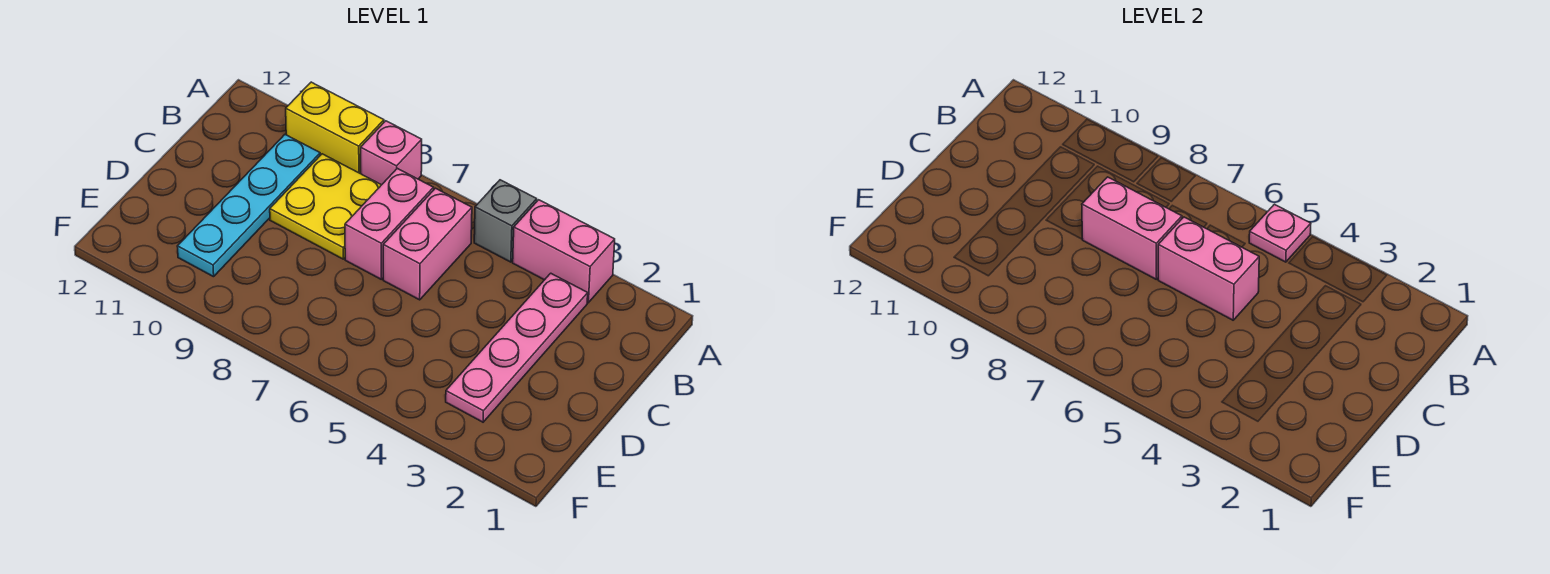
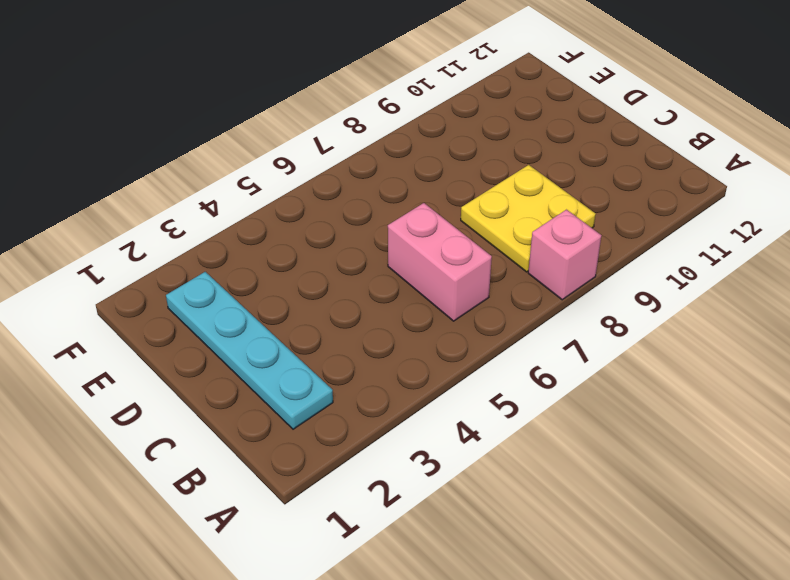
cyan plate B2:E2 level 1 -> cyan plate B10:E10 level 1
none -> pink brick A3:A4 level 1
none -> grey brick A5 level 1
none -> yellow brick A9:A10 level 1

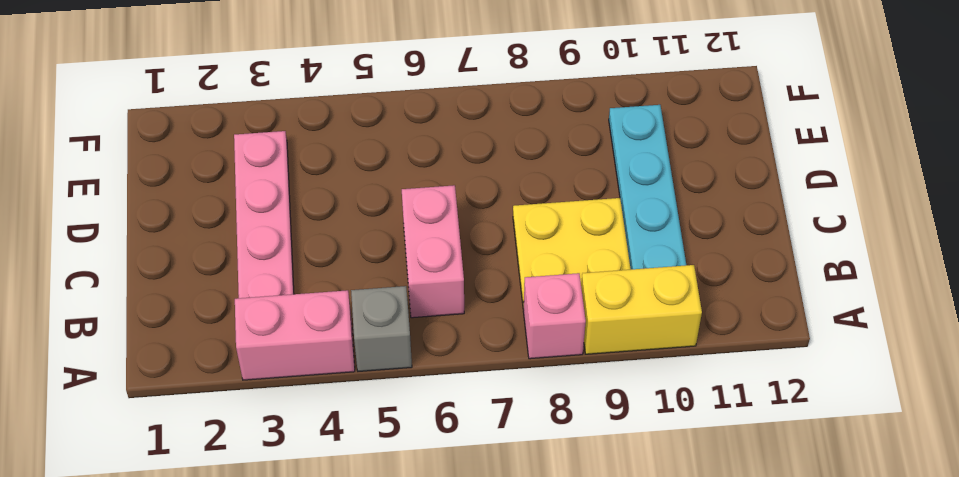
none -> pink brick B7:C7 level 1
none -> pink plate A5 level 2
none -> pink brick C5:C6 level 2

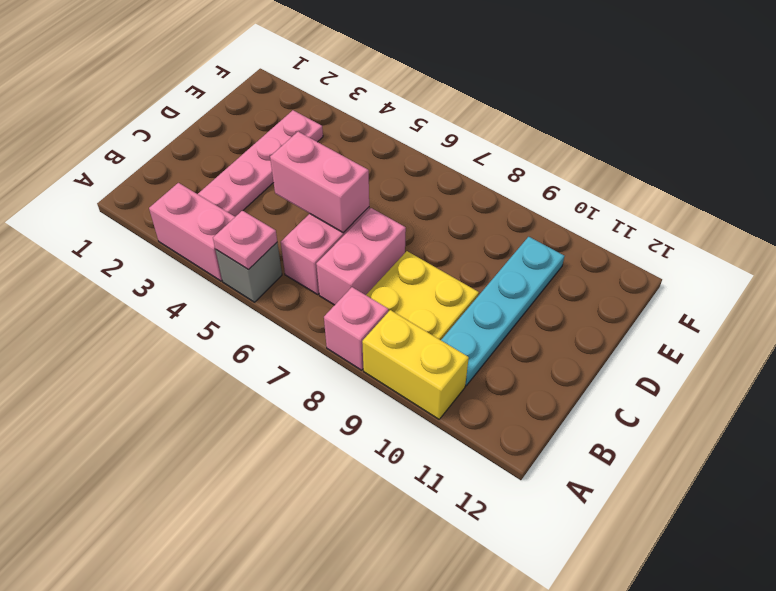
none -> pink brick C7:C8 level 2

